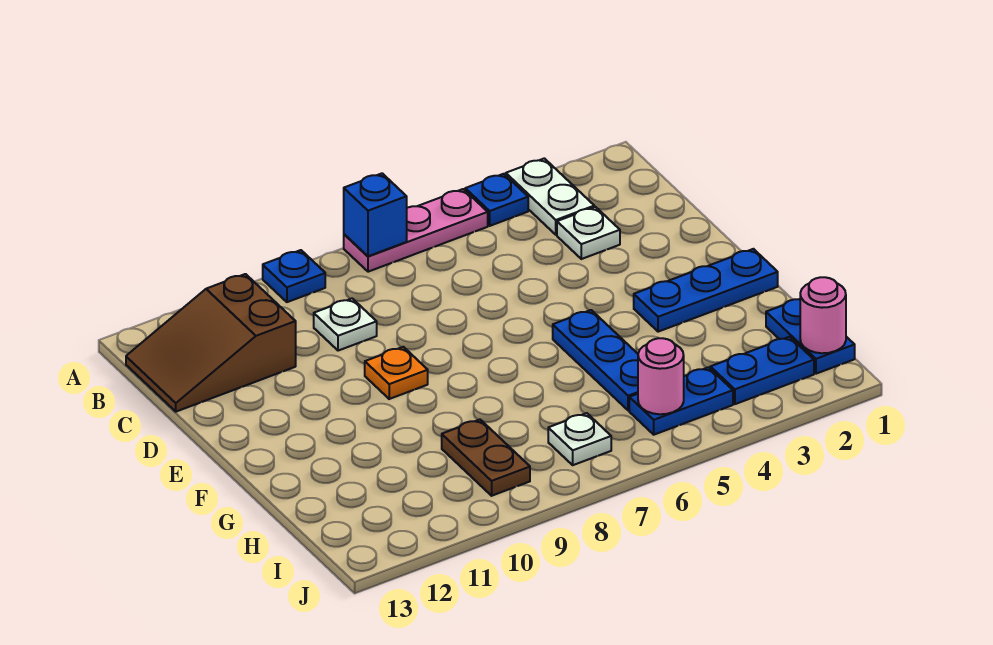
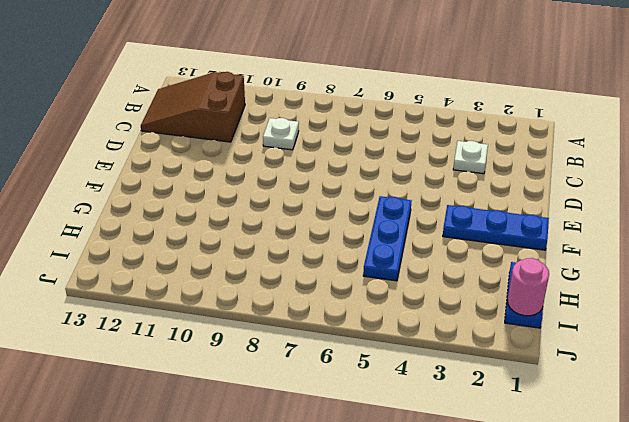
none -> white plate A3:B3 level 1
none -> blue plate A4 level 1
none -> pink plate A5:A7 level 1

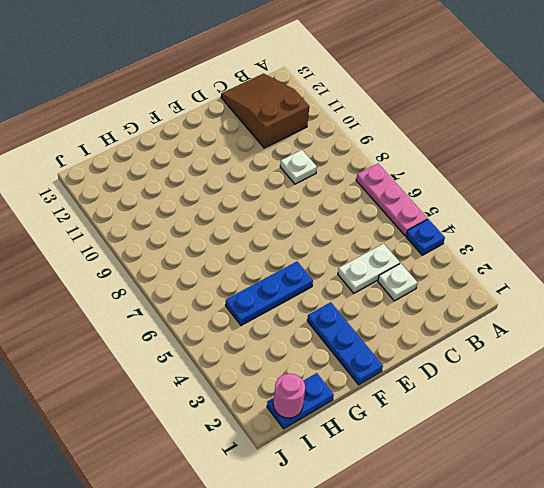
white plate C4:D4 level 1 -> white plate A3:B3 level 1
none -> blue plate A9 level 1
none -> orange plate E9 level 1
none -> brown plate H9:I9 level 1

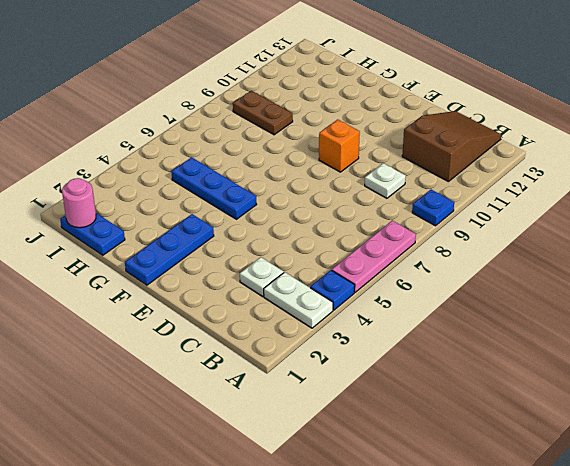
orange brick E9 level 1 -> orange plate E9 level 1
none -> blue plate I2:I3 level 1
none -> blue plate I4:I5 level 1
none -> white plate I7 level 1

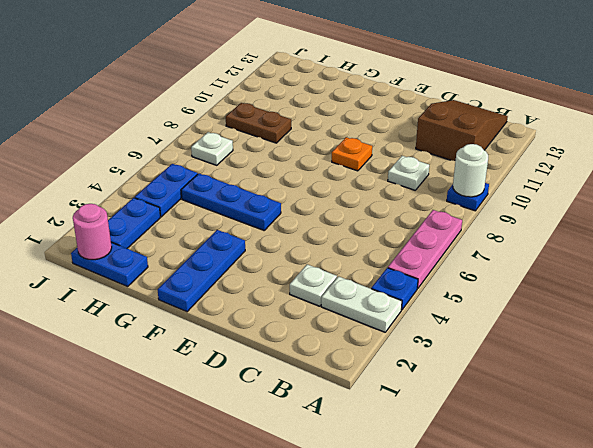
white round brick A9 level 2 -> none
none -> blue brick A7 level 2
none -> pink round brick I5 level 2

